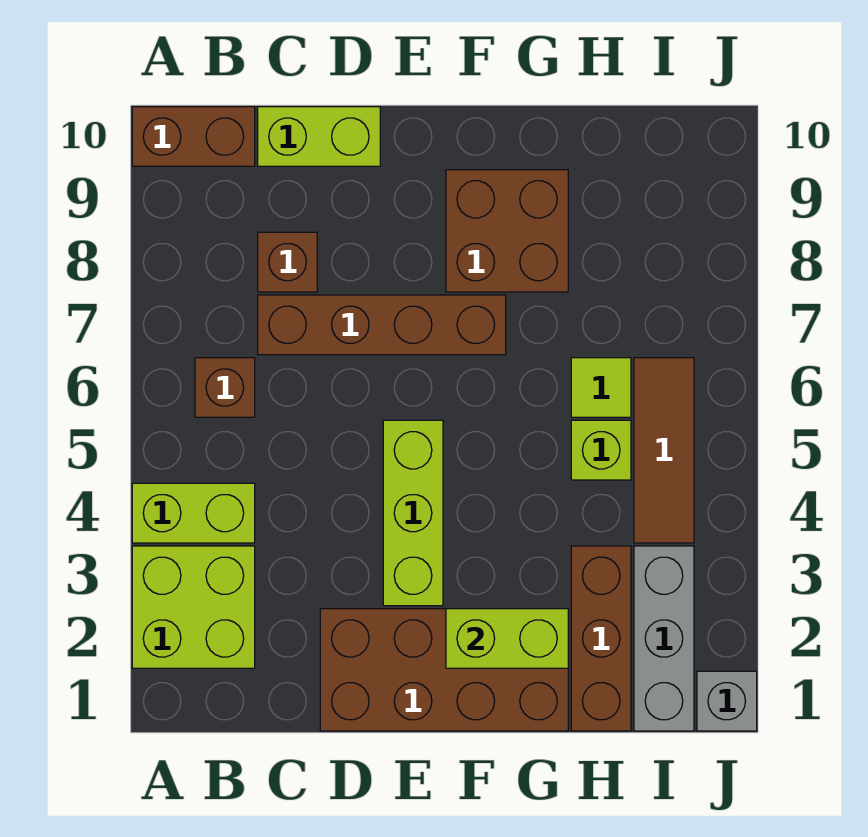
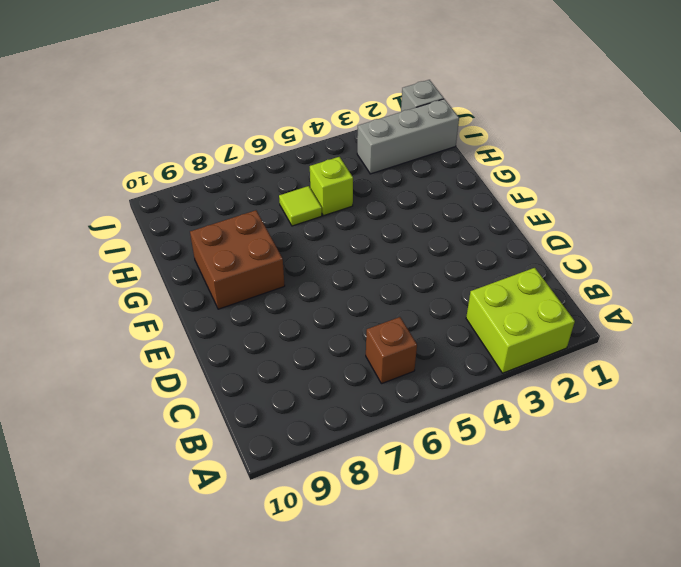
none -> lime brick A4:B4 level 1
none -> brown brick A10:B10 level 1
none -> brown brick C7:F7 level 1

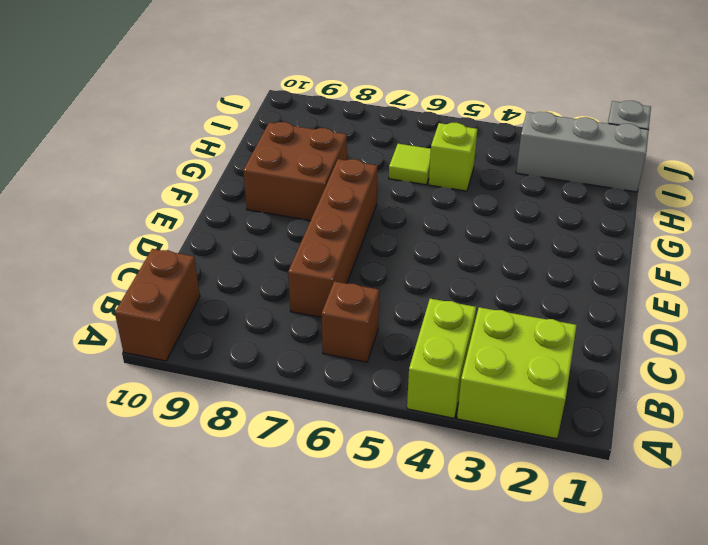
none -> brown brick C8 level 1
none -> lime brick C10:D10 level 1
none -> brown brick D1:G2 level 1

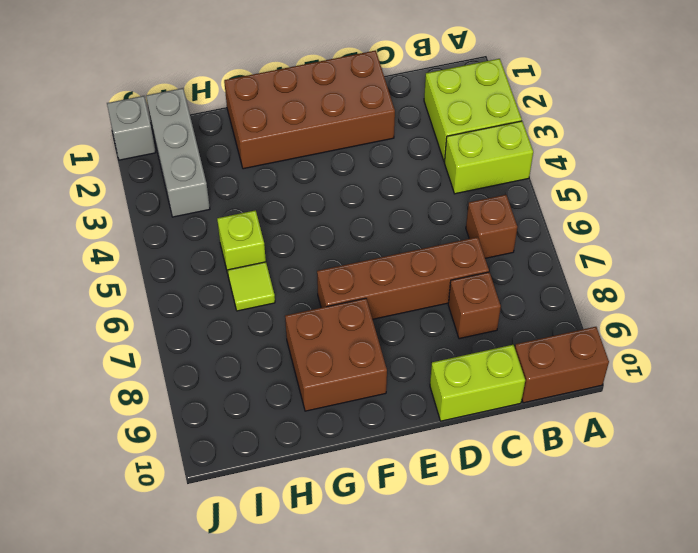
none -> lime brick E3:E5 level 1
none -> brown brick H1:H3 level 1
none -> brown tile I4:I6 level 1

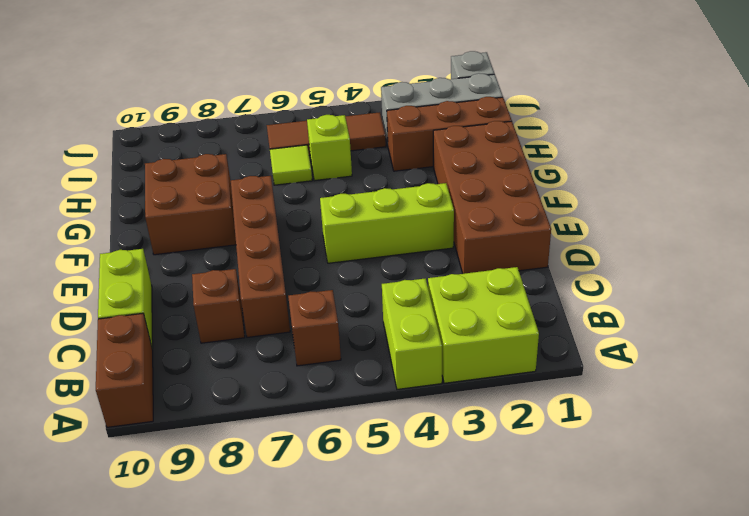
none -> lime brick F2:G2 level 2

